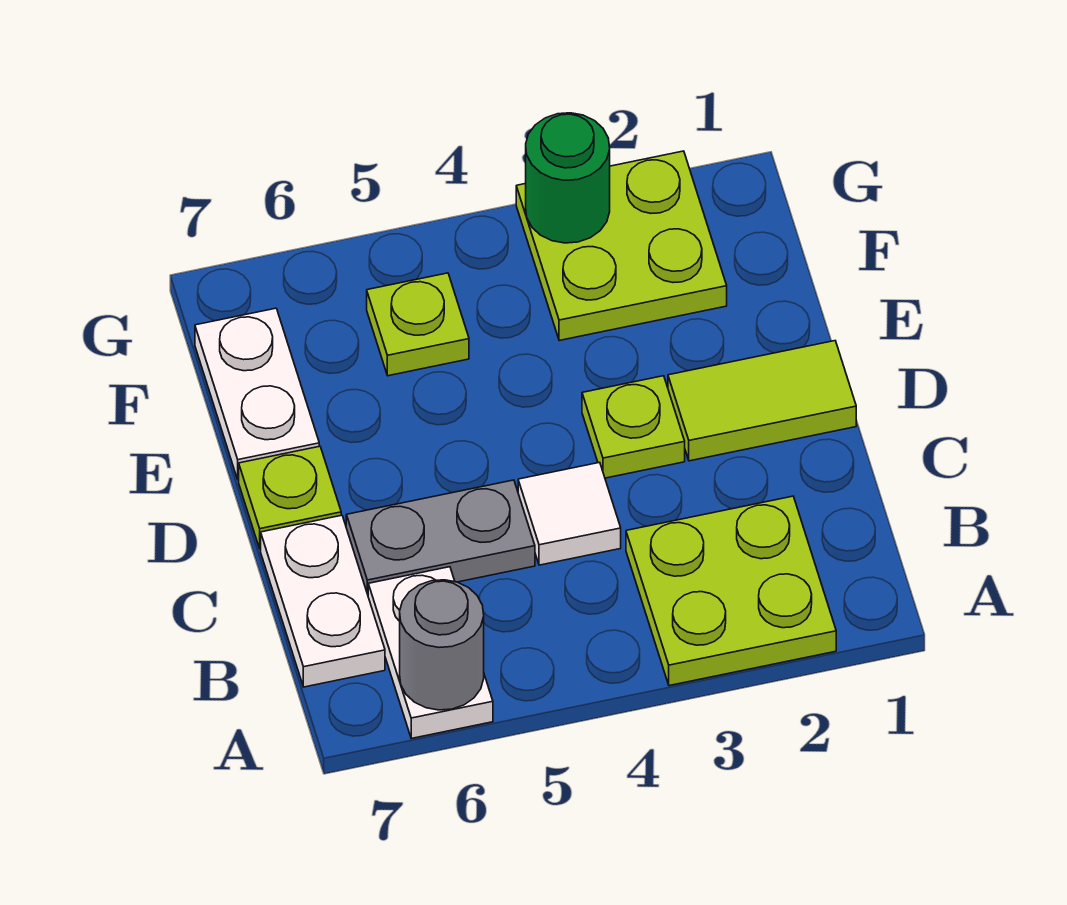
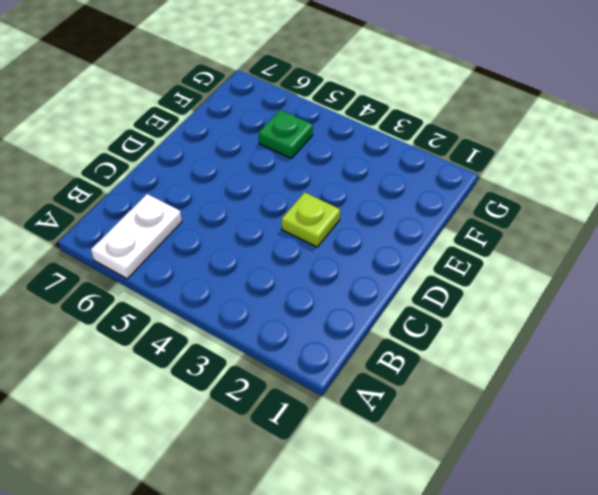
green plate F5 level 1 -> lime plate F5 level 1
none -> lime plate A2:B3 level 1
none -> white plate B7:C7 level 1
none -> white tile C4 level 1

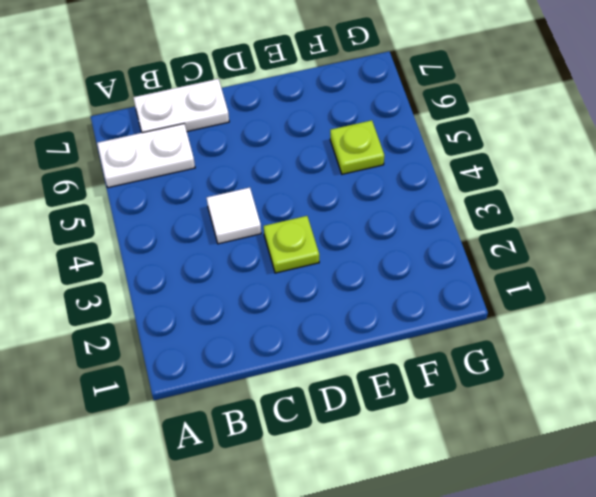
none -> lime plate A2:B3 level 1
none -> grey plate C5:C6 level 1
none -> lime tile D1:D2 level 1

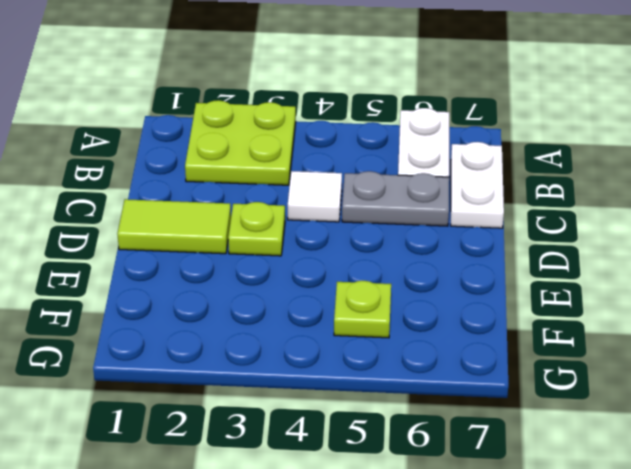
none -> lime plate D7 level 1
none -> white plate E7:F7 level 1
none -> lime plate F2:G3 level 1

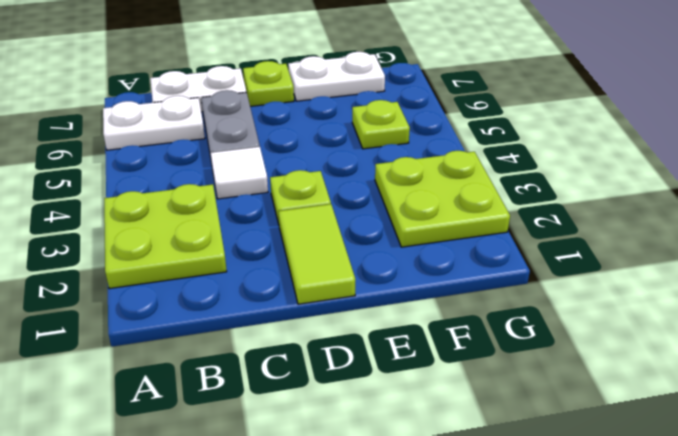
none -> grey round brick A6 level 2
none -> green round brick G3 level 2

